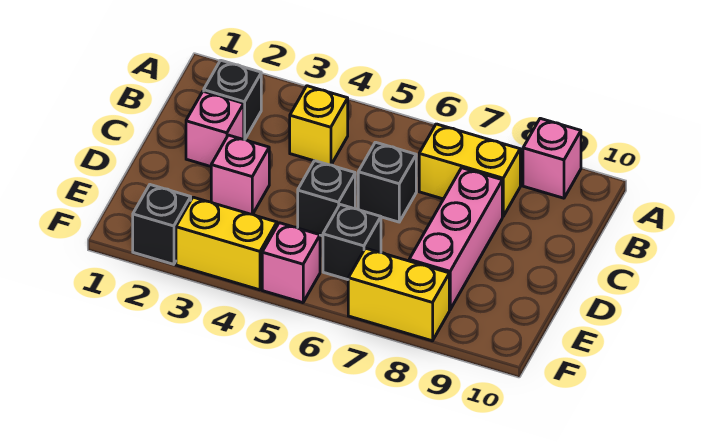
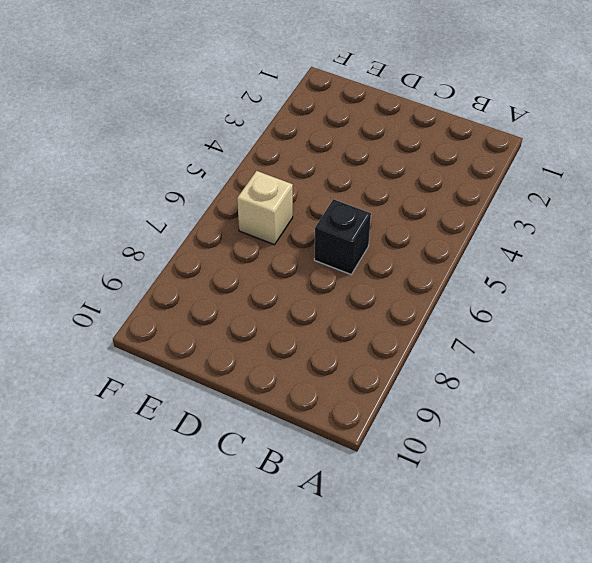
tan brick E6 level 1 -> black brick E6 level 1
none -> pink brick A9 level 1
none -> black brick B2 level 1
none -> yellow brick B4 level 1

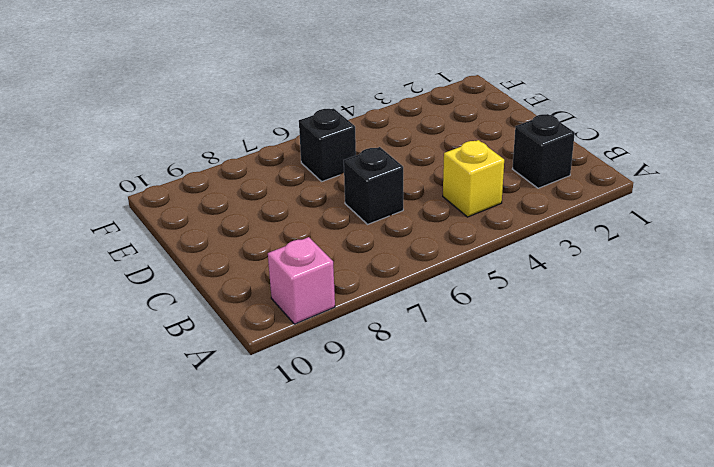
none -> yellow brick B7:B8 level 1
none -> pink brick C2 level 1
none -> pink brick C8:E8 level 1

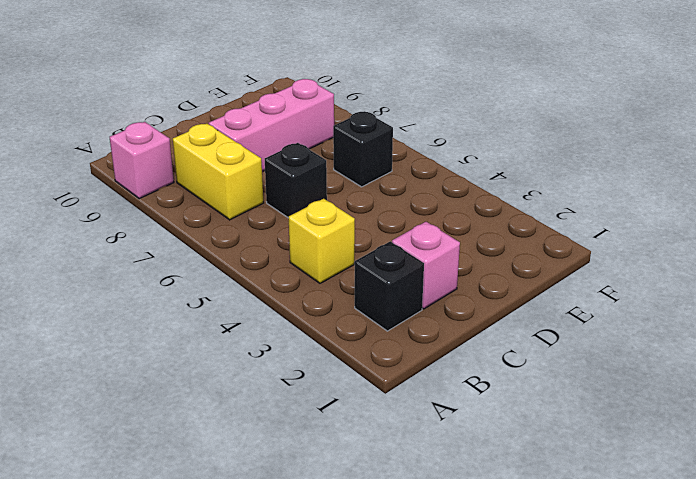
none -> pink brick D3 level 1
none -> black brick D5 level 1
none -> black brick F2 level 1

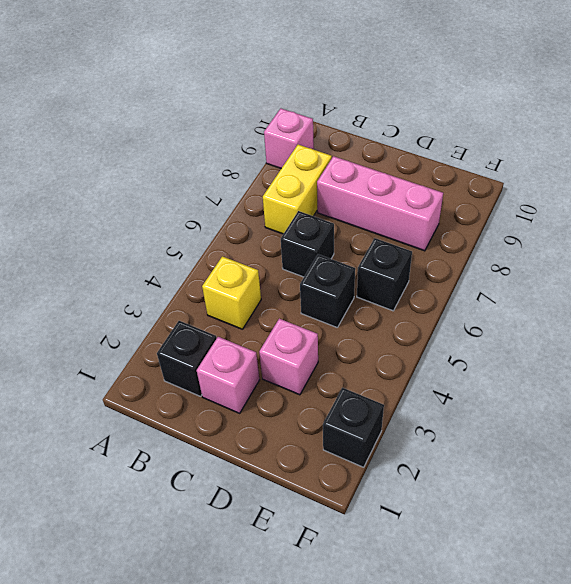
none -> yellow brick F3:F4 level 1
none -> pink brick F5 level 1
none -> yellow brick F7:F8 level 1

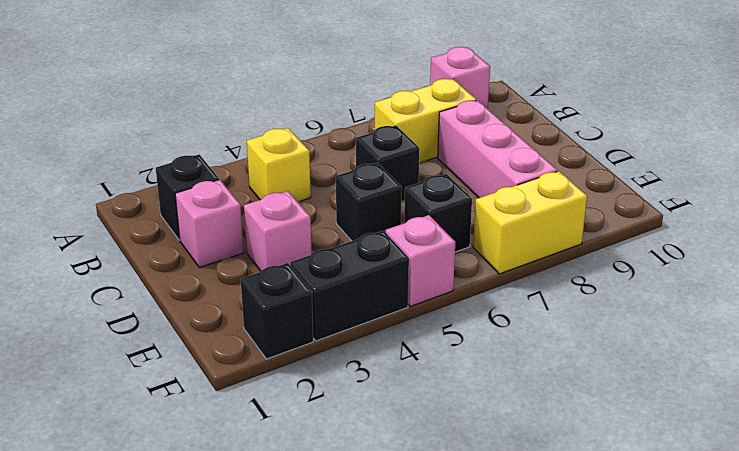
black brick F3:F4 level 1 -> yellow brick F3:F4 level 1

